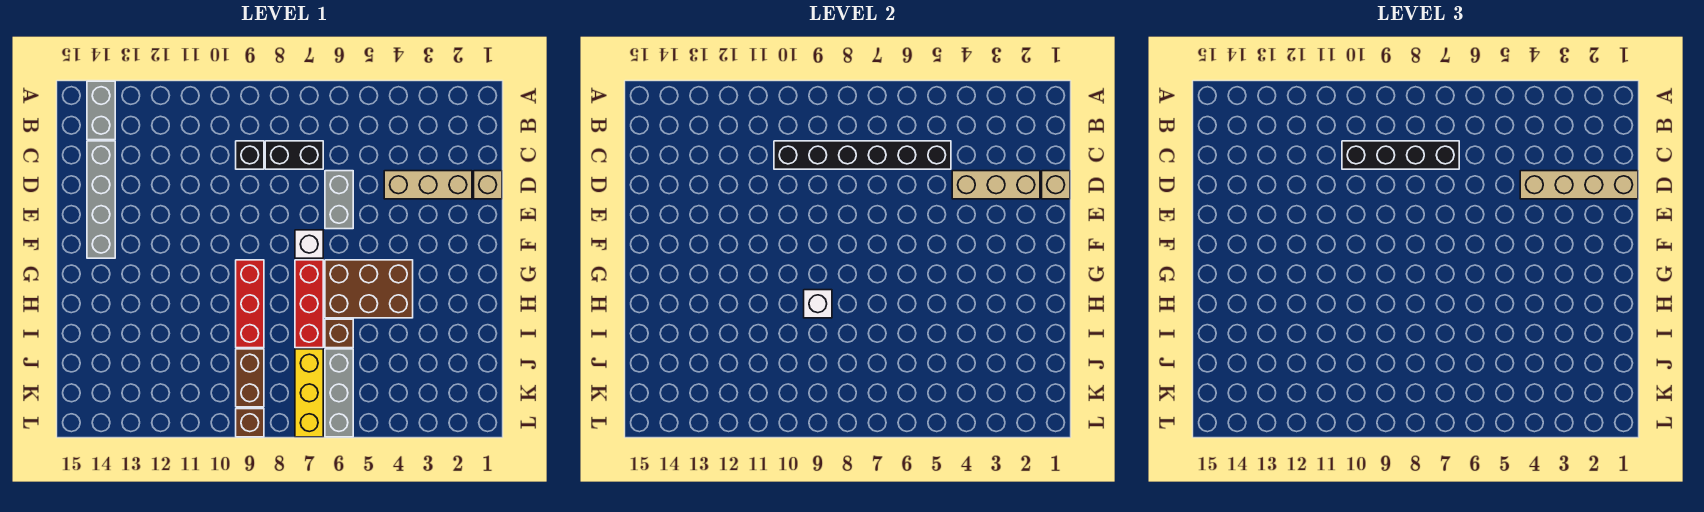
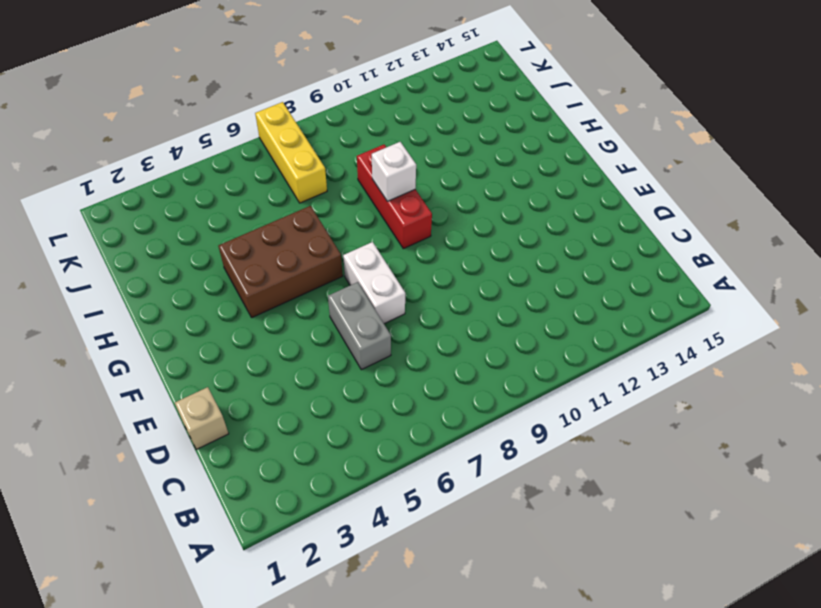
white brick E7:F7 level 1 -> white brick F7 level 1
none -> grey brick A14:B14 level 1
none -> black brick C7:C8 level 1
none -> black brick C9 level 1

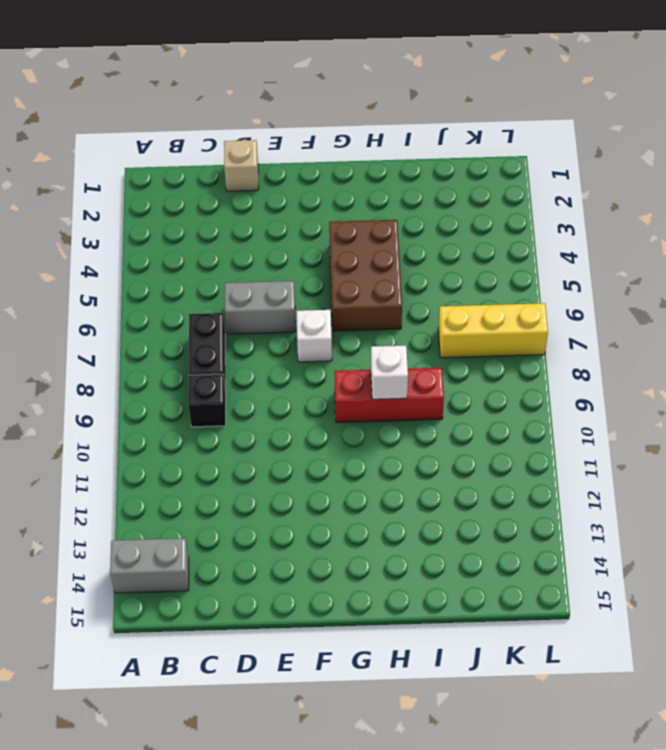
none -> grey brick C14:F14 level 1
none -> tan brick D2:D4 level 1
none -> red brick G7:I7 level 1

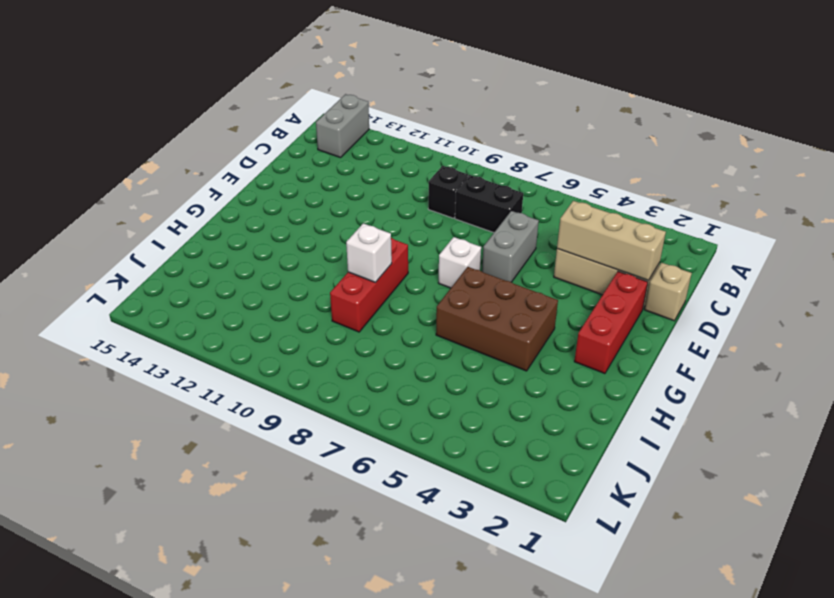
red brick E2:G2 level 1 -> red brick G7:I7 level 1
none -> grey brick C14:F14 level 1
none -> brown brick I6 level 1
none -> grey brick J6:L6 level 1

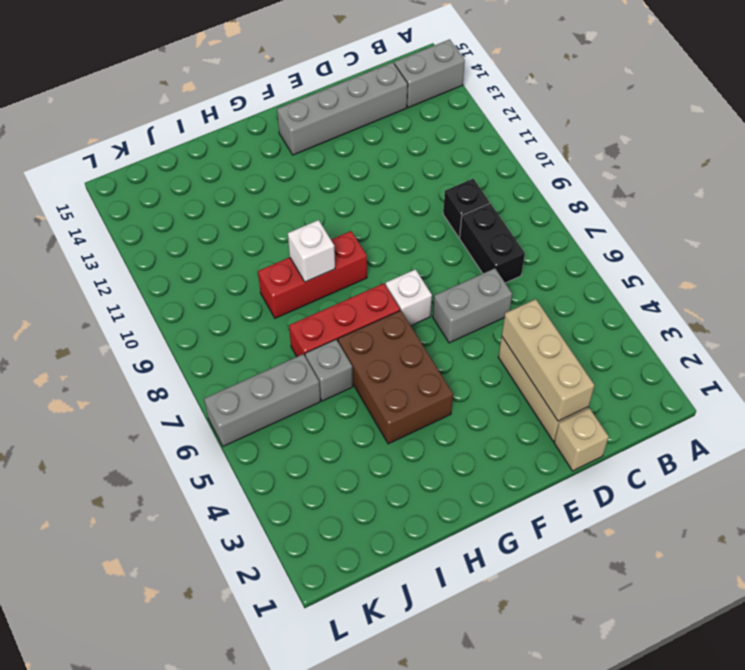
grey brick I6 level 1 -> brown brick I6 level 1
none -> yellow brick J7:L7 level 1
none -> brown brick J9:K9 level 1
none -> brown brick L9 level 1

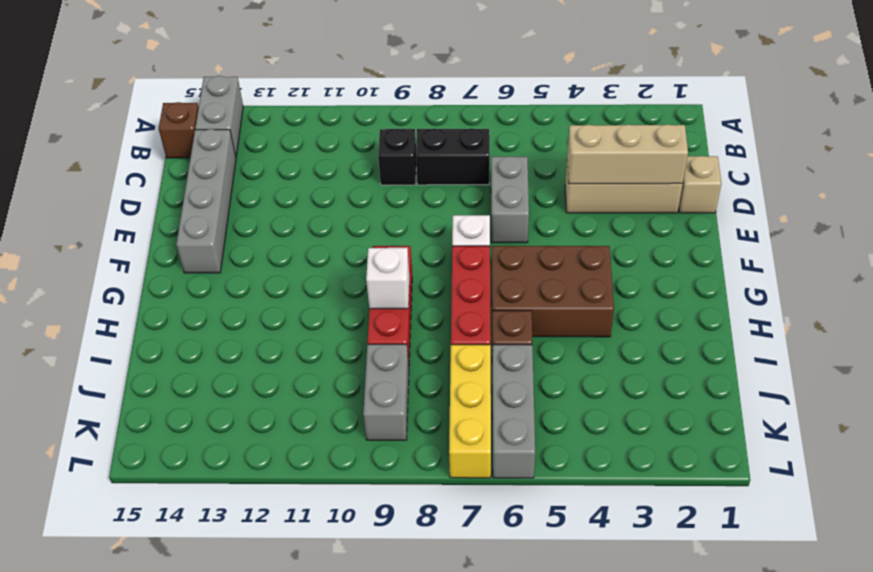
brown brick B15 level 1 -> brown brick L9 level 1
grey brick J9:K9 level 1 -> brown brick J9:K9 level 1
none -> black brick C5:C10 level 2
none -> tan brick D1 level 2
none -> black brick C7:C10 level 3

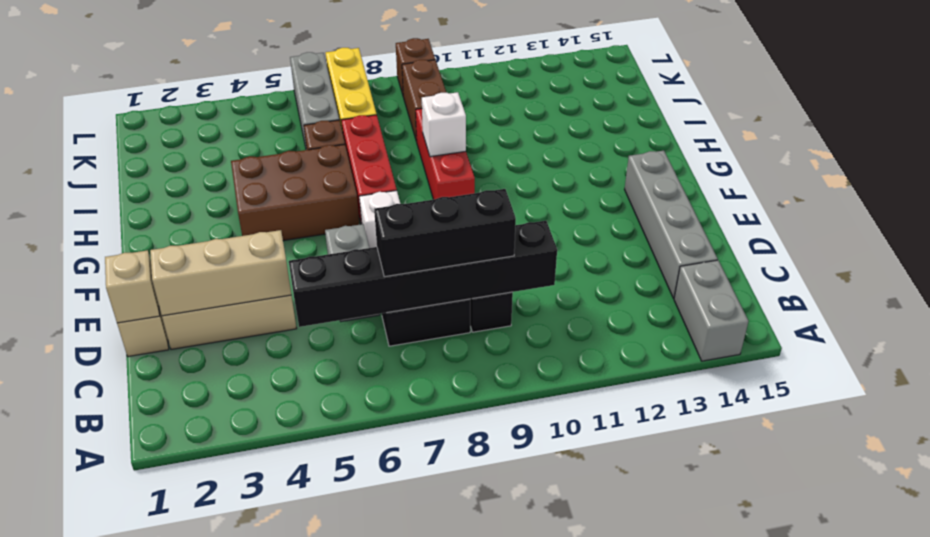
black brick C7:C9 level 3 -> black brick C7:C10 level 3
none -> tan brick D1:D4 level 3

